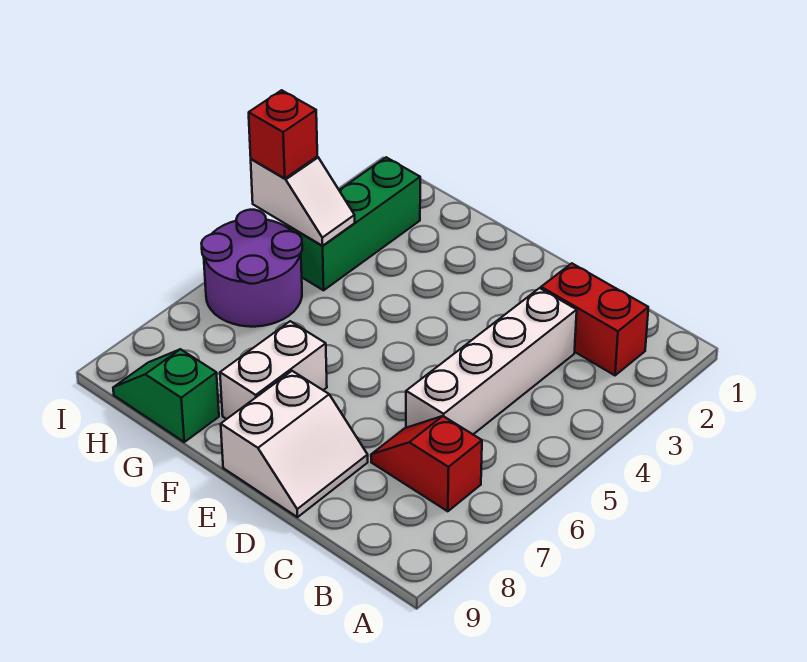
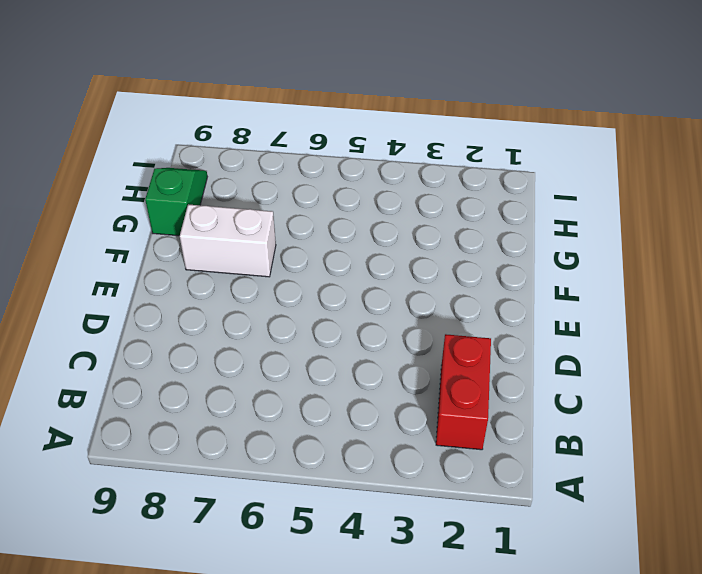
none -> red slope B7:C7 level 1 top B
none -> white brick C3:C6 level 1

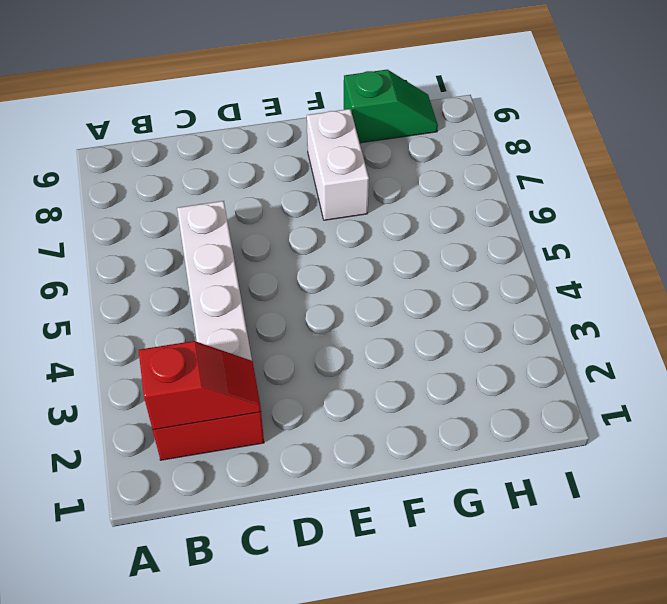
red slope B2:C2 level 2 top B -> red slope B7:C7 level 1 top B
none -> white slope D8:E9 level 1 top E
none -> green brick H2:H4 level 1

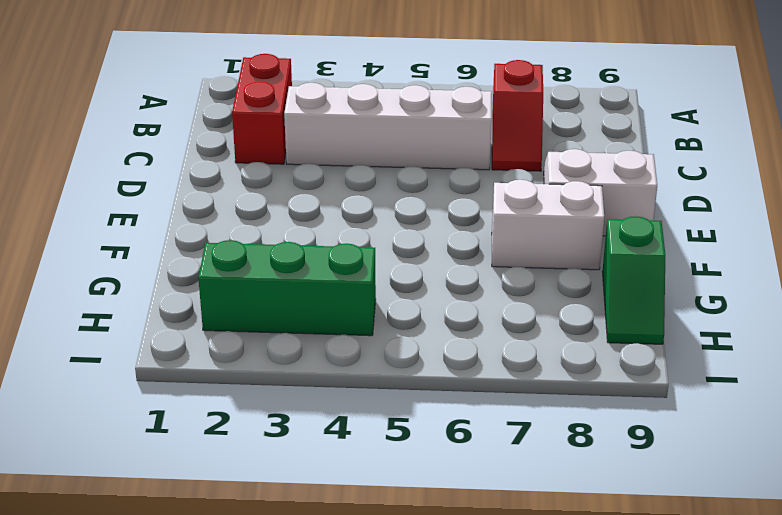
none -> purple round brick H5:I6 level 1
none -> white slope H4:I4 level 2 top I

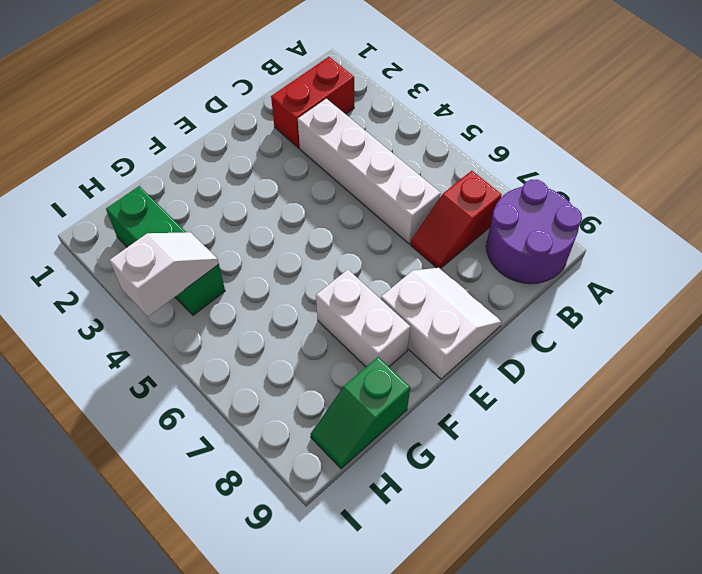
purple round brick A8:B9 level 1 -> purple round brick H5:I6 level 1
none -> red brick I4 level 3

